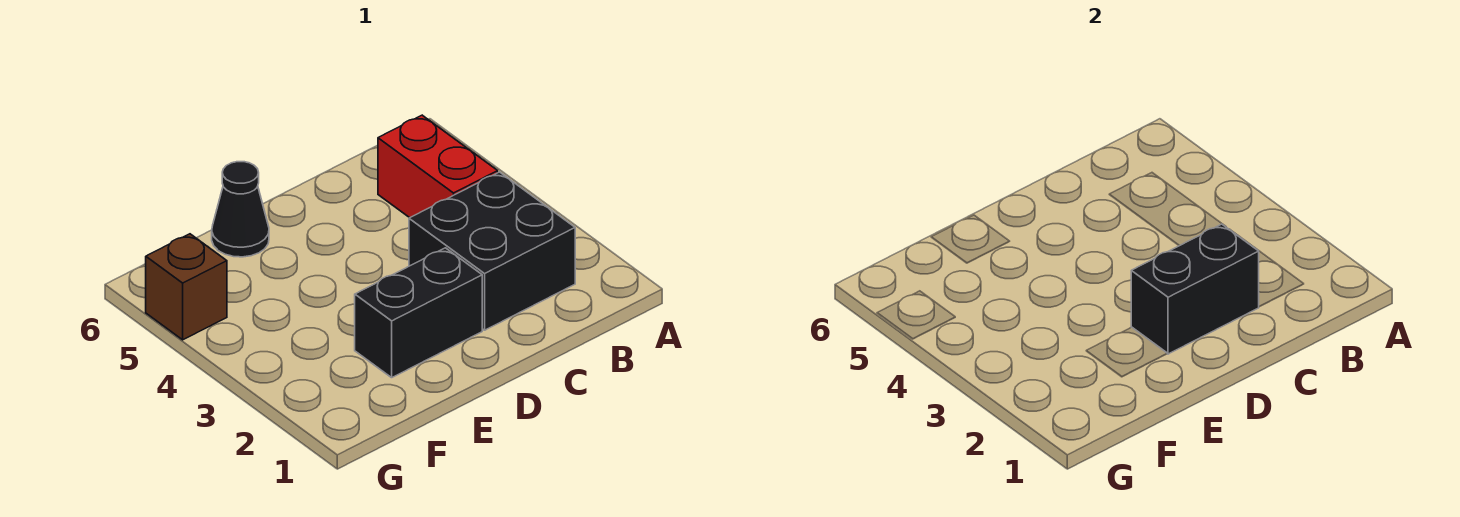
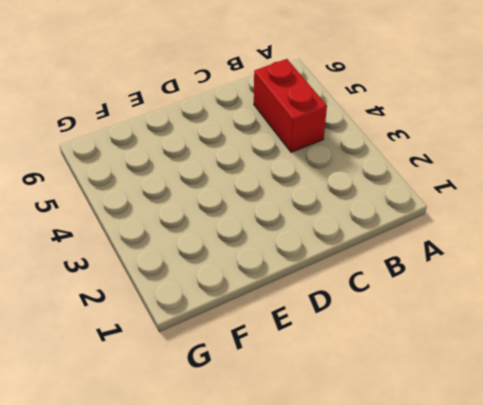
none -> black brick B2:C3 level 1
none -> black brick D2:E2 level 1

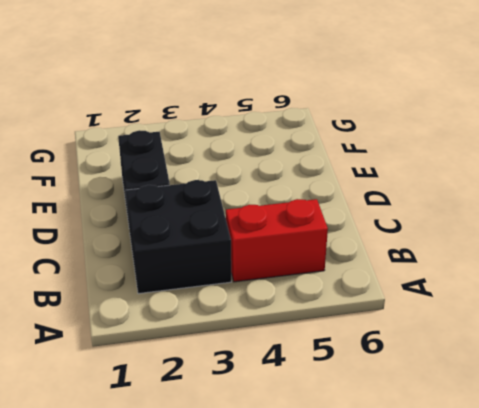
none -> black cone E6 level 1
none -> brown brick G5 level 1

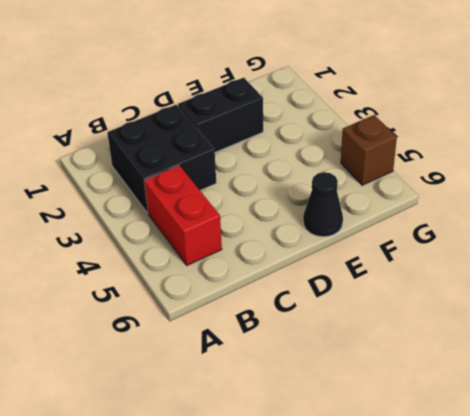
none -> black brick C2:D2 level 2

